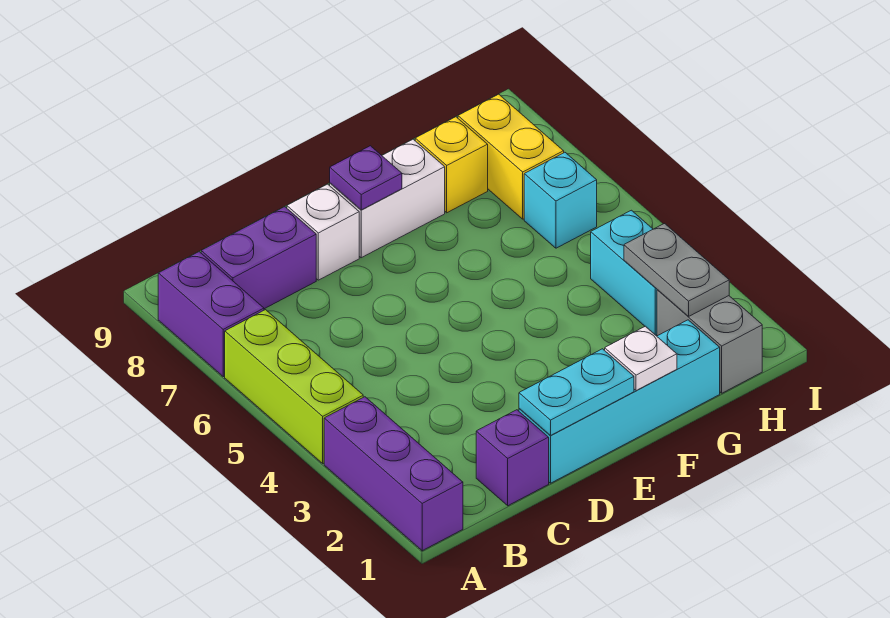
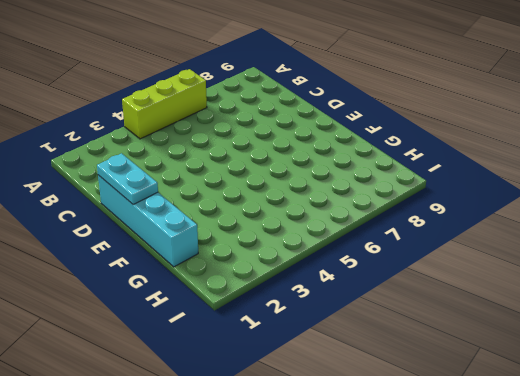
none -> purple brick A1:A3 level 1
none -> purple brick A7:A8 level 1
none -> purple brick B8:C8 level 1

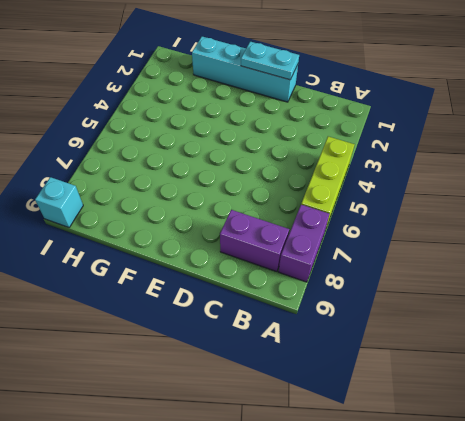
cyan brick I9 level 1 -> cyan brick H6 level 1
none -> purple brick A1:A3 level 1
none -> purple brick C1 level 1
none -> white brick D8 level 1

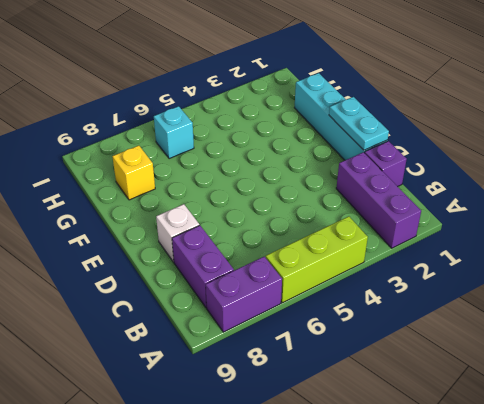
purple brick A2:C2 level 1 -> purple brick A1:A3 level 1
none -> white brick E8:F8 level 1
none -> grey brick H1:H2 level 1
none -> cyan brick H3:H4 level 1

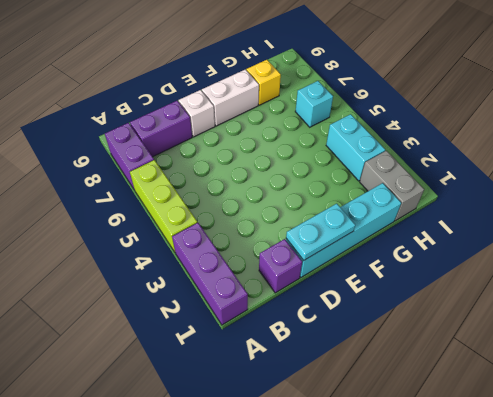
none -> yellow brick H7:H8 level 1
none -> purple plate E8 level 2
none -> white plate F1 level 2

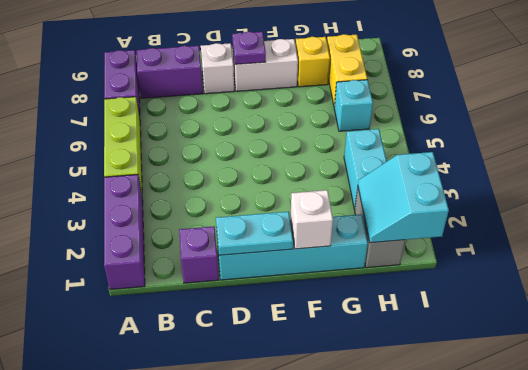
white brick F1 level 2 -> white plate F1 level 2
cyan slope H1:I2 level 2 top I -> grey plate H2:H3 level 2

